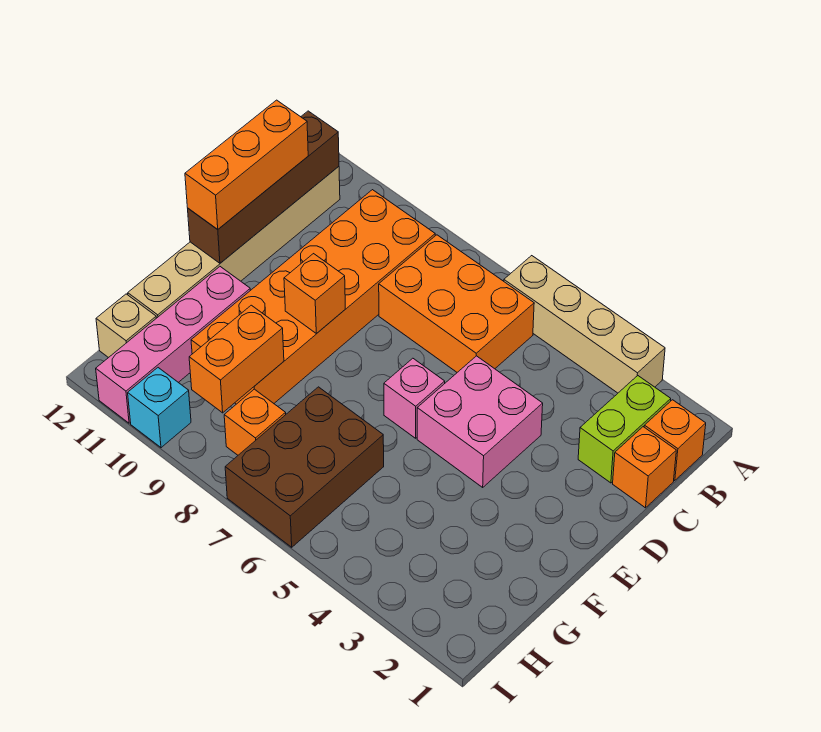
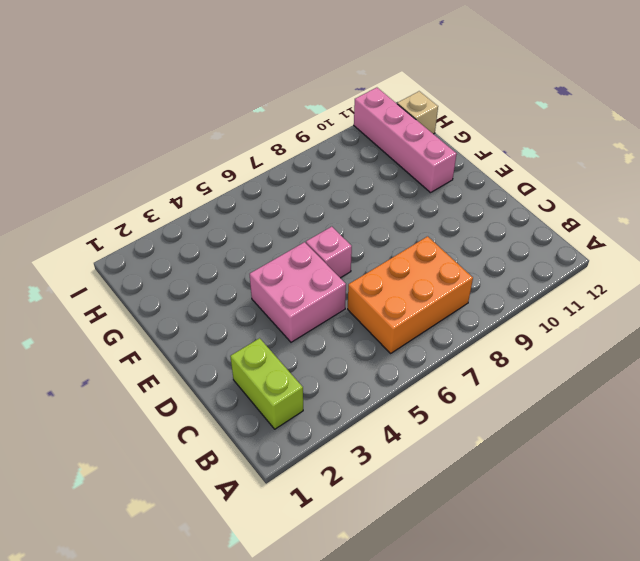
none -> tan brick A3:A6 level 1
none -> orange brick B1 level 1
none -> orange brick B9:G10 level 1

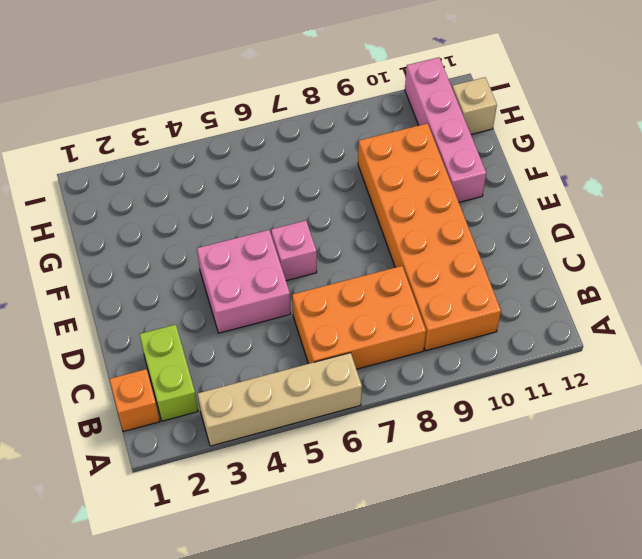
none -> tan brick B12:G12 level 1
none -> orange brick C1 level 1
none -> brown brick G6:I7 level 1

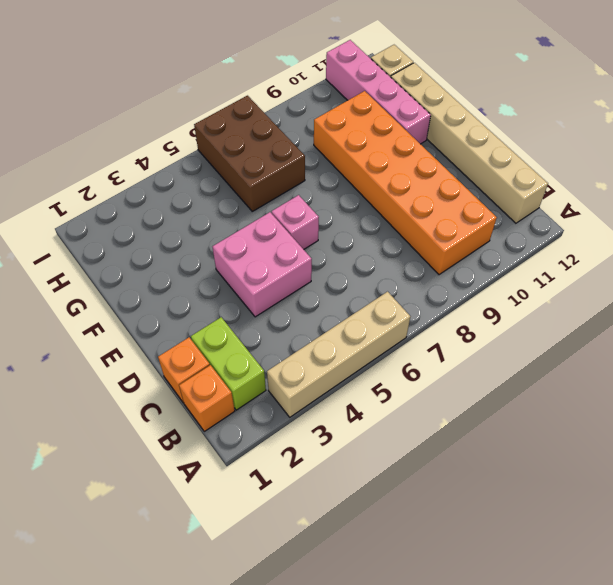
none -> orange brick B6:C8 level 1
none -> orange brick H8 level 1
none -> cyan brick I10 level 1

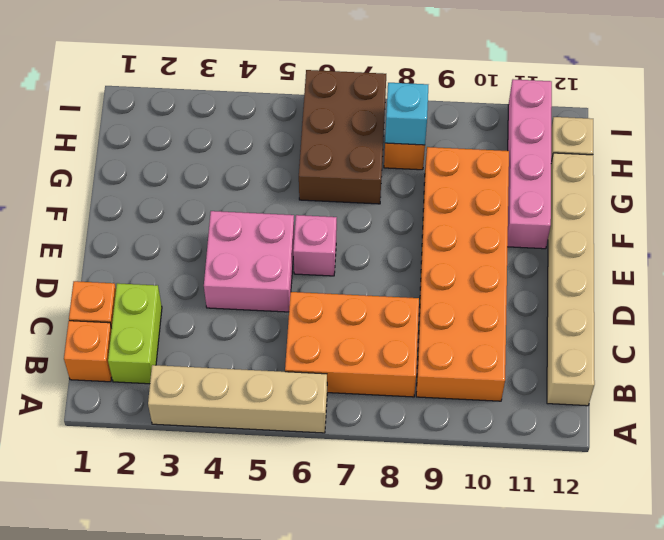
cyan brick H8 level 2 -> cyan brick I10 level 1
none -> brown brick B12:E12 level 2
none -> orange brick E9 level 2
none -> orange brick G9:H9 level 2

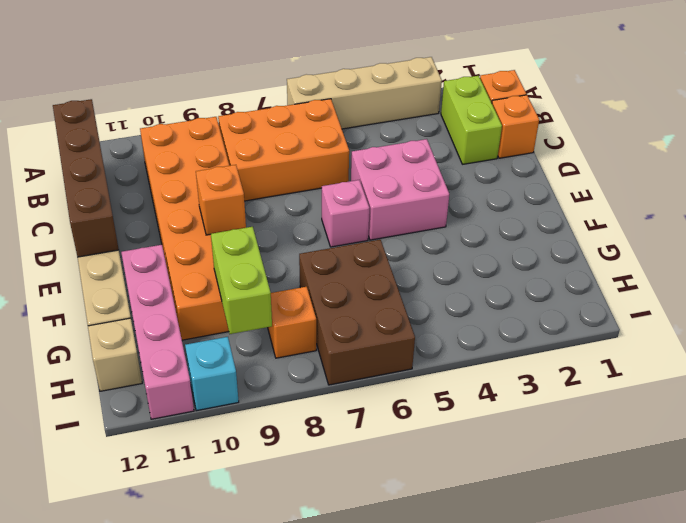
lime brick G9:H9 level 2 -> orange brick G9:H9 level 2
none -> orange brick C12:E12 level 3

